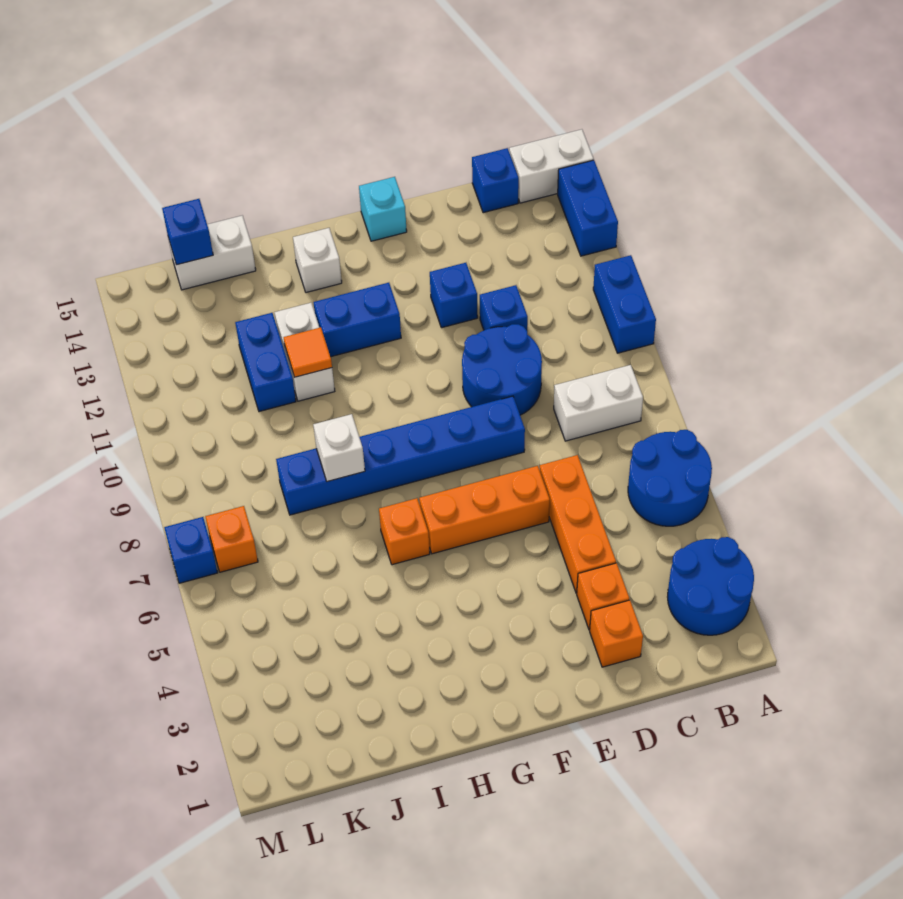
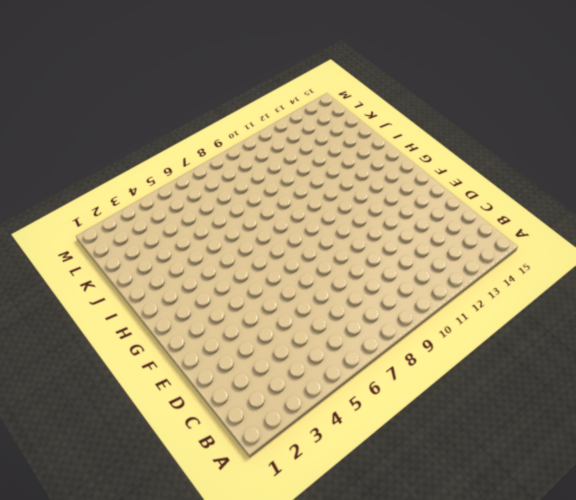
none -> blue round brick A2:B3 level 1
none -> blue round brick A5:B6 level 1
none -> blue brick A10:A11 level 1

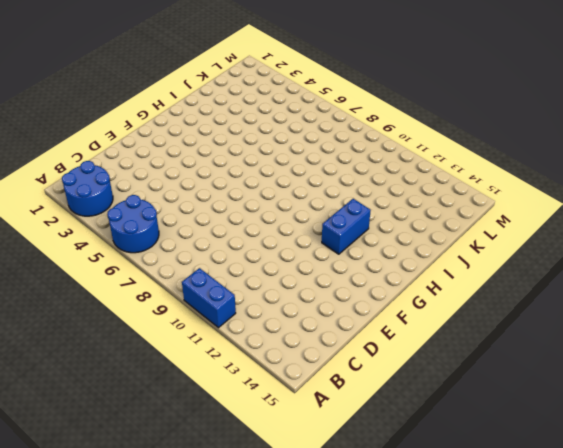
none -> blue brick A13:A14 level 1
none -> white brick A15:B15 level 1
none -> white brick B8:C8 level 1

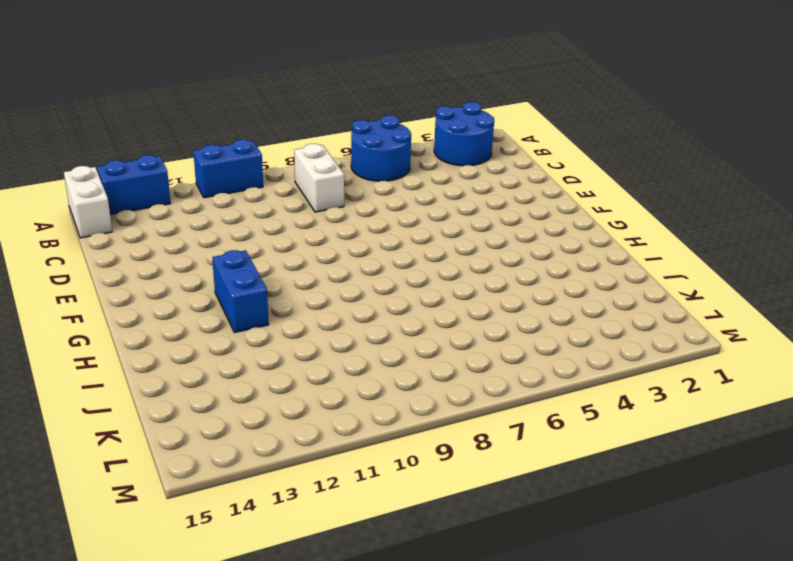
none -> blue brick C15 level 1
none -> orange brick D2 level 1
none -> orange brick D3 level 1

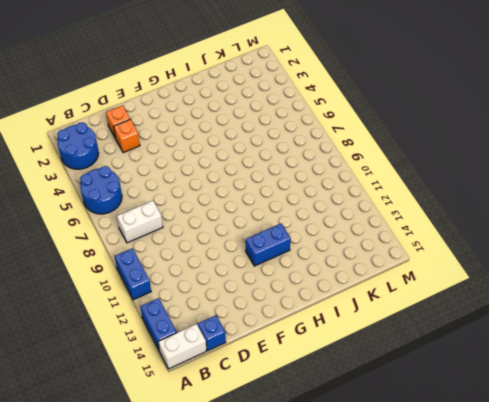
none -> orange brick D4:D6 level 1
none -> blue round brick D9:E10 level 1
none -> blue brick D11 level 1

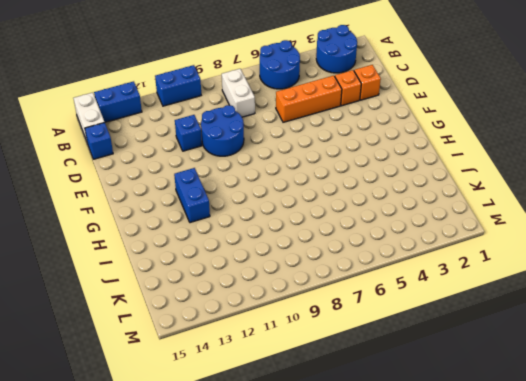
none -> orange brick E6:G6 level 1
none -> blue brick E8:J8 level 1
none -> blue brick E12 level 1

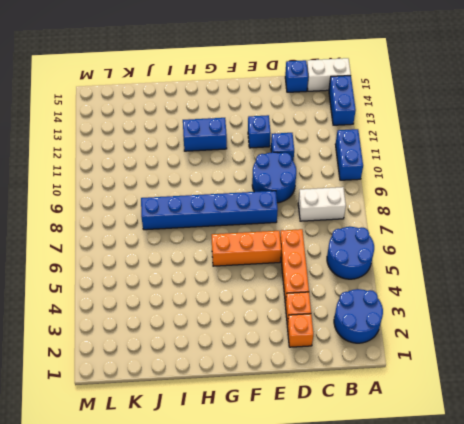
none -> cyan brick F15 level 1
none -> orange brick H6 level 1
none -> white brick H14 level 1

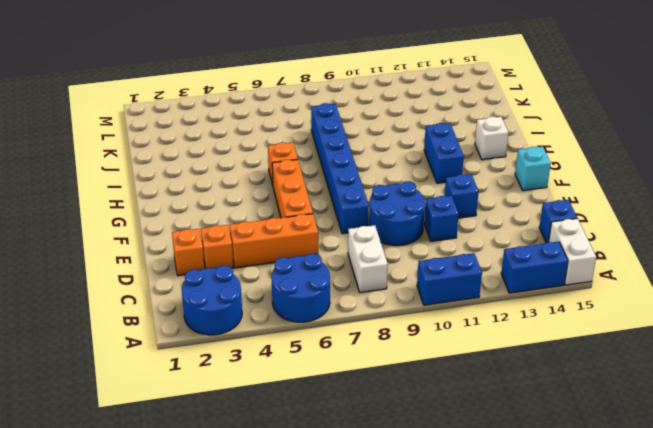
none -> white brick I11:I12 level 1
none -> blue brick J11:J12 level 1
none -> white brick J15:K15 level 1

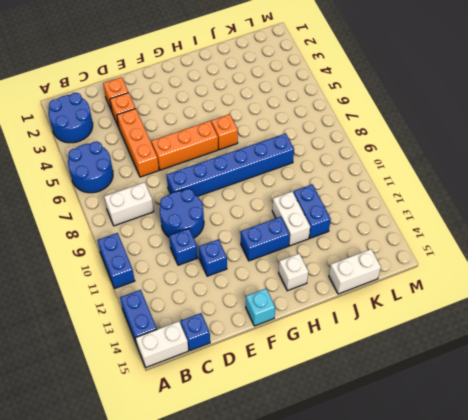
none -> orange brick L7 level 1
none -> blue brick M7 level 1
none -> white brick I8 level 2

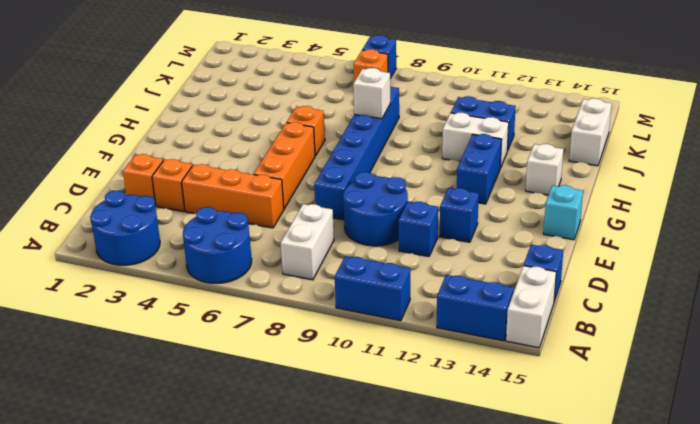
none -> orange tile I11 level 2
none -> blue brick K15 level 2

